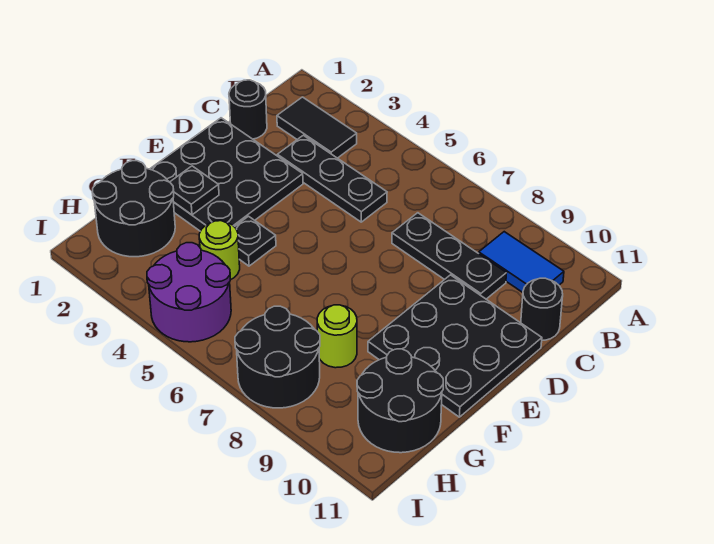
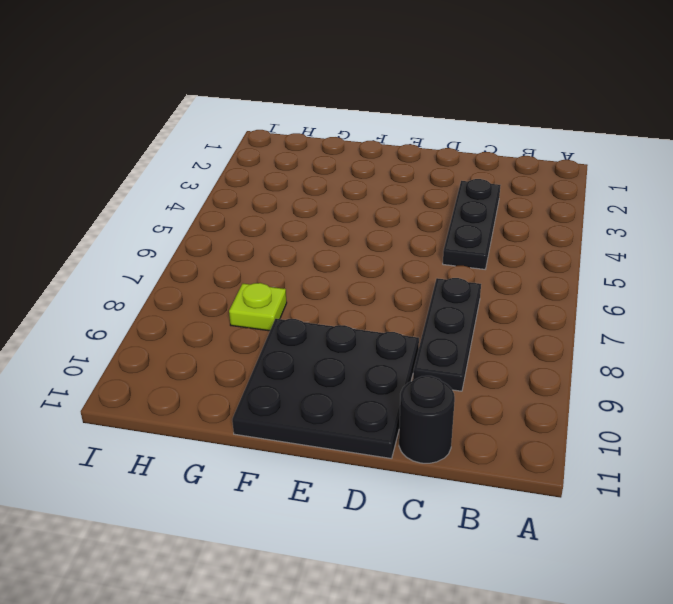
lime plate G8 level 1 -> lime round brick G8 level 1
none -> black tile B2:B3 level 1
none -> blue tile B9:B10 level 1
none -> black round brick C1 level 1

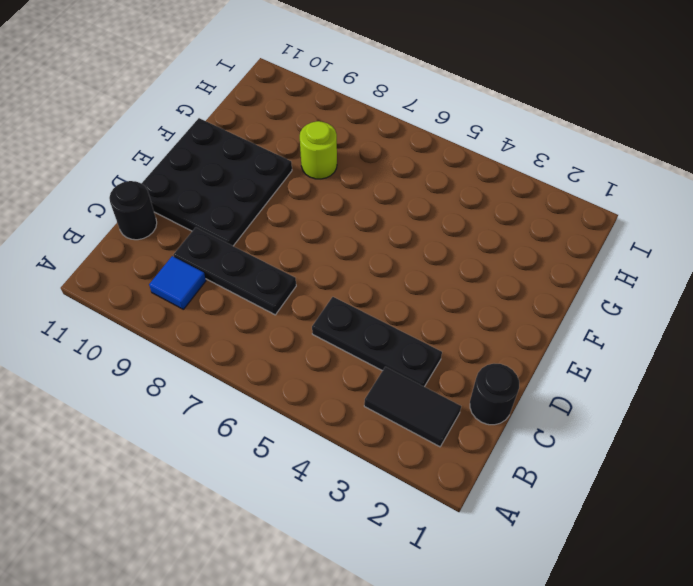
blue tile B9 level 1 -> blue tile B9:B10 level 1
none -> black plate D1:F3 level 1
none -> black plate F4 level 1
none -> black round brick G1:H2 level 1

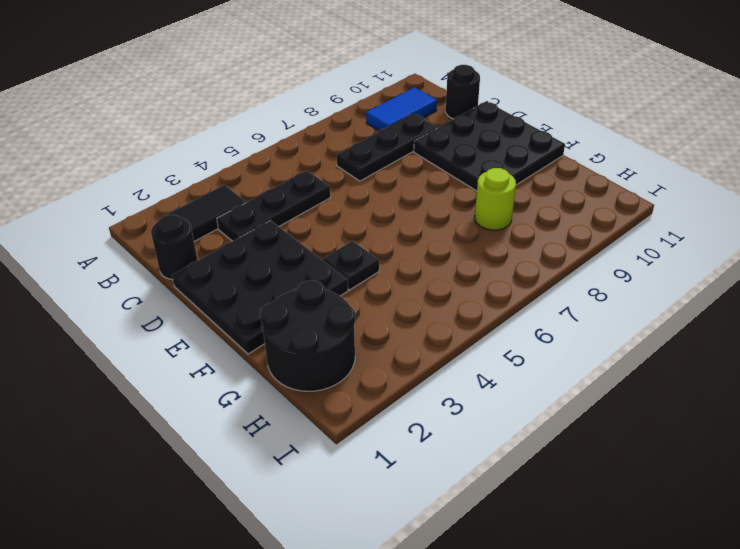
none -> lime round brick G4 level 1
none -> black round brick G10:H11 level 1
none -> purple round brick H4:I5 level 1

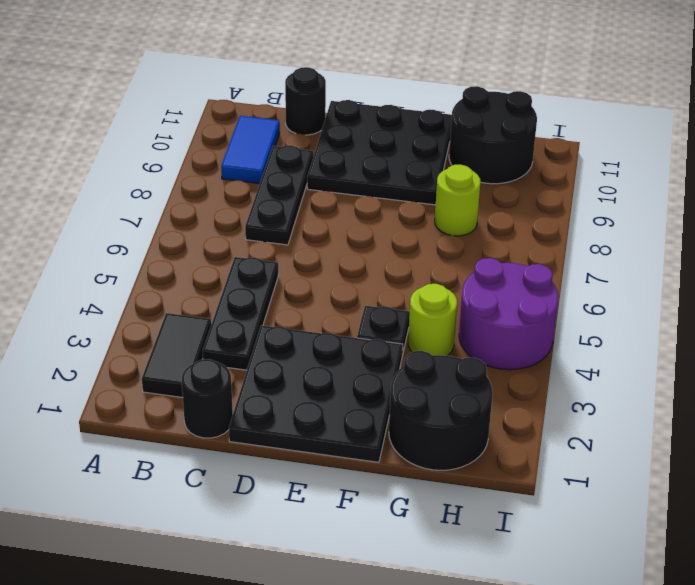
none -> black round brick H7:I8 level 1
none -> black plate F2 level 2

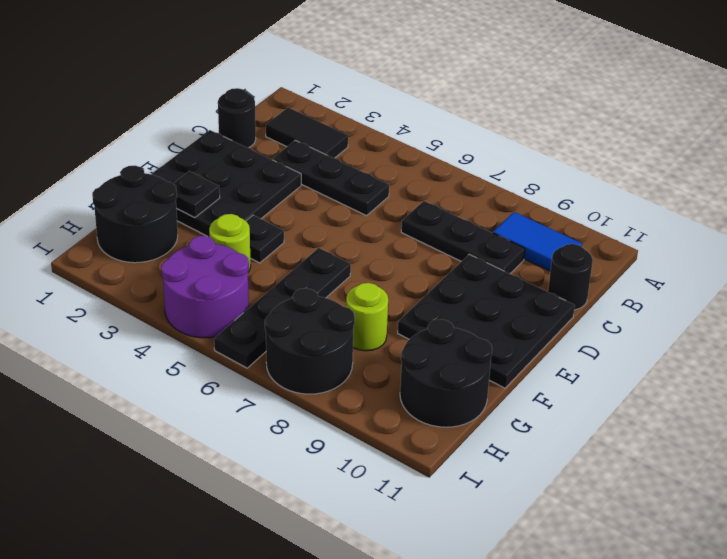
black plate F6:I6 level 1 -> none

